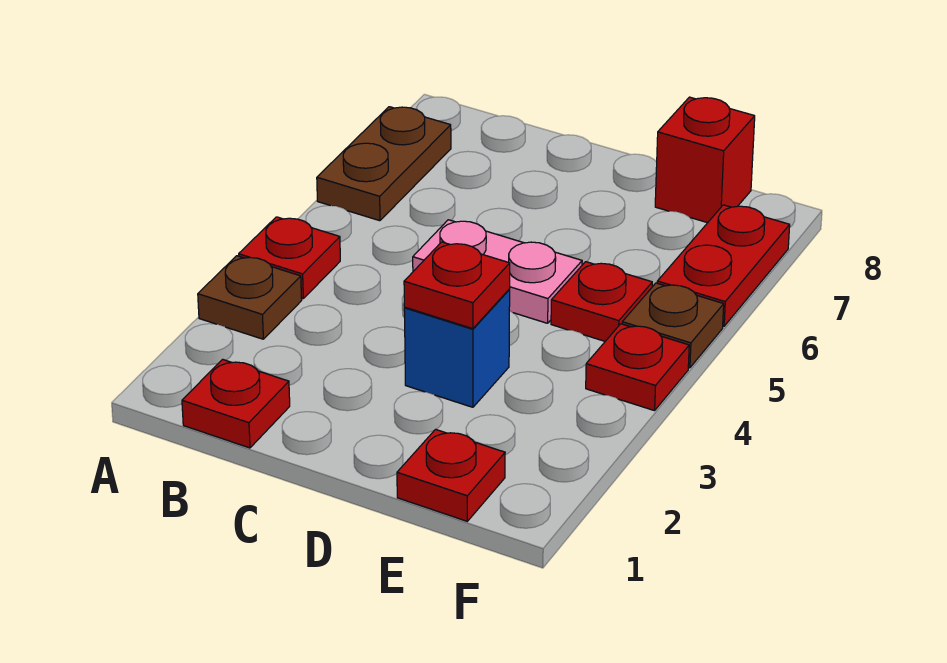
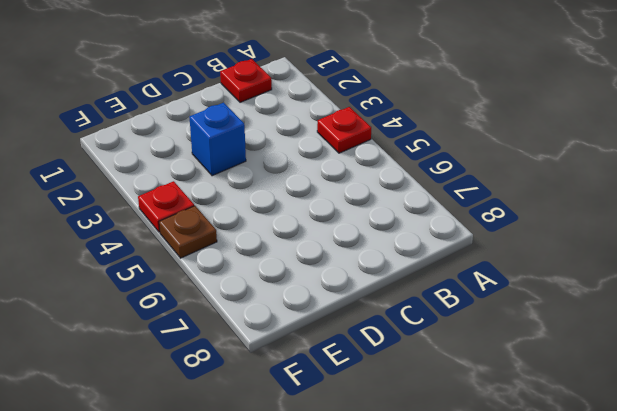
none -> brown plate A3 level 1
none -> brown plate A6:A7 level 1
none -> pink plate C5:D5 level 1

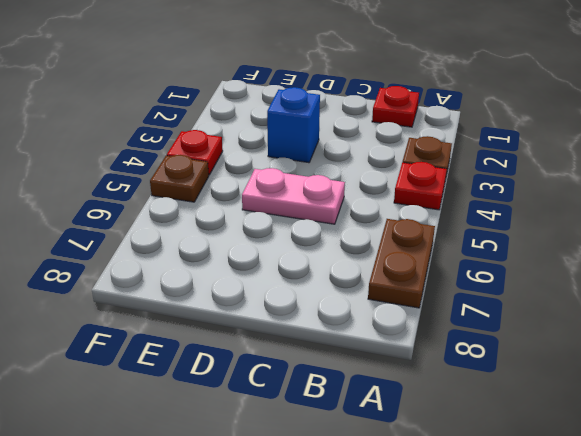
none -> red plate E1 level 1
none -> red plate E5 level 1
none -> red brick E8 level 1

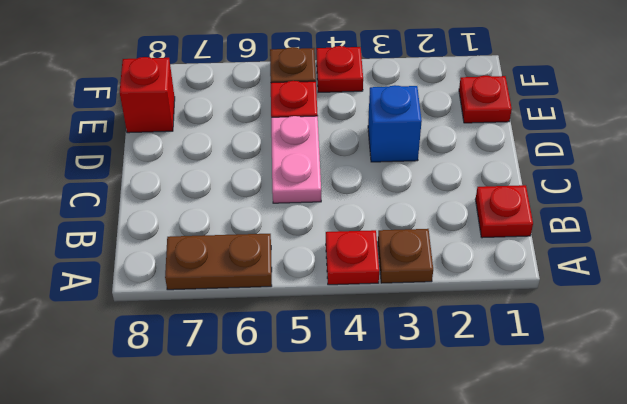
none -> red plate F6:F7 level 1
none -> red plate D3 level 2

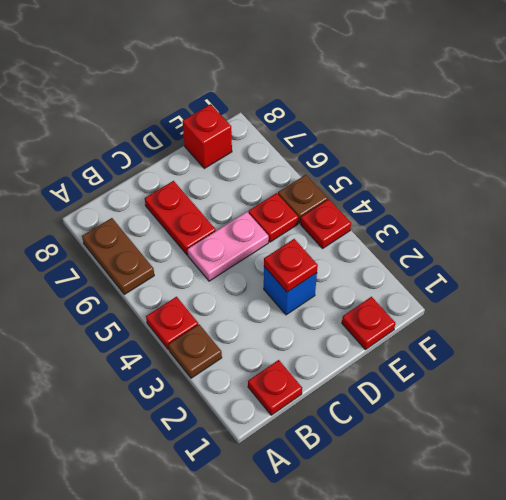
red plate C6:C7 level 1 -> red plate F6:F7 level 1

